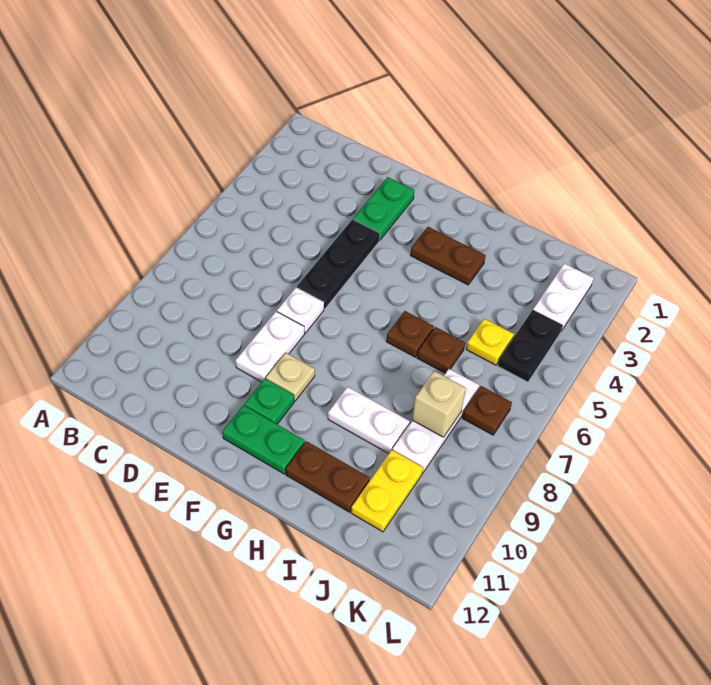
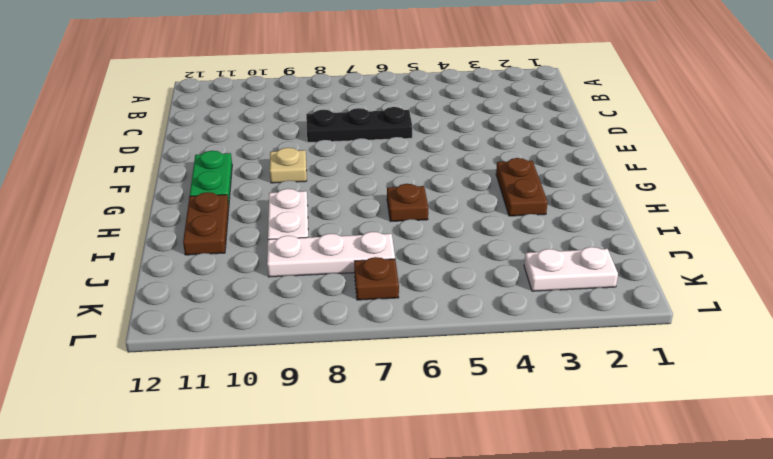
black plate D6:D8 level 1 -> black plate E4:E6 level 1
none -> green plate E2:E3 level 1
none -> white plate E7 level 1
none -> white plate E8:E9 level 1

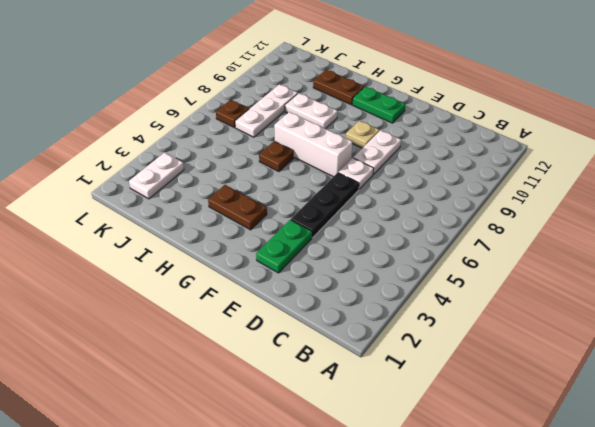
white brick F7:H7 level 1 -> none
none -> green plate F10 level 1
none -> brown plate I6 level 1
none -> yellow plate J5 level 1

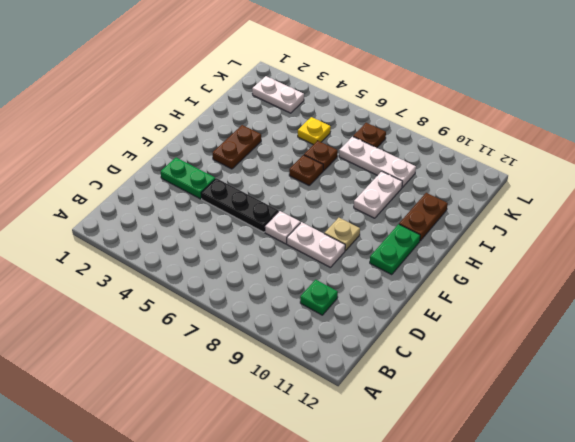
green plate C10 level 1 -> green plate F10 level 1
none -> yellow plate J10:J11 level 1
none -> black plate K4:K5 level 1
none -> tan brick J8 level 2

